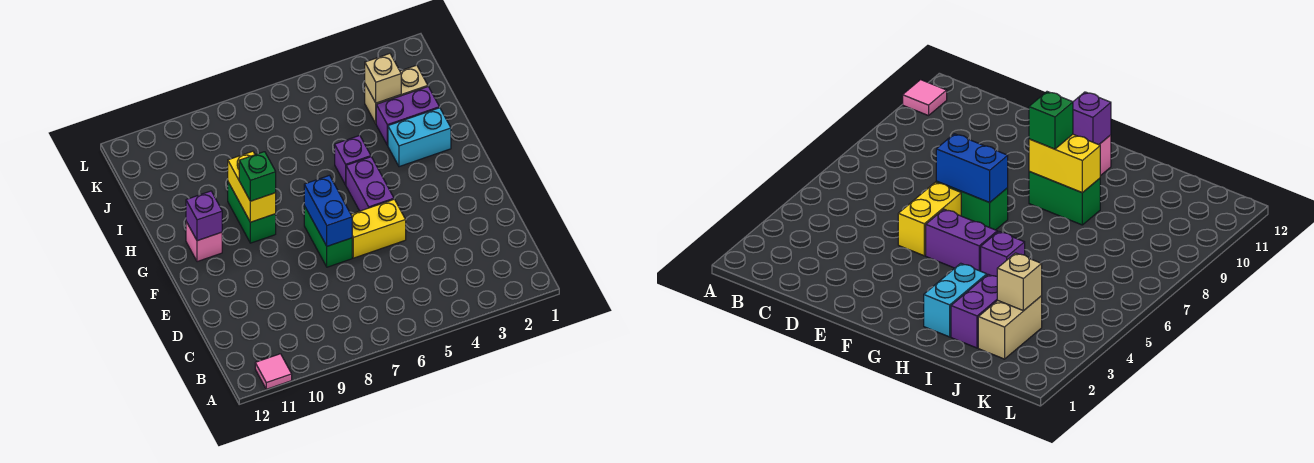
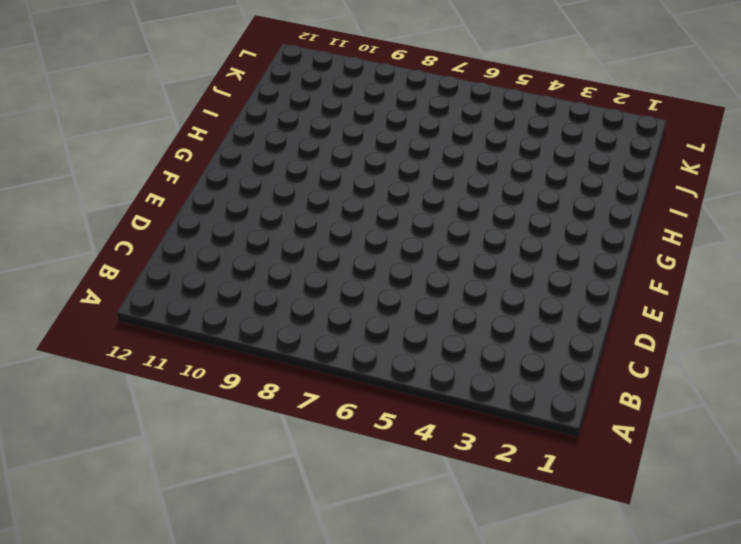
none -> pink tile A11 level 1
none -> yellow brick E5:E6 level 1
none -> green brick E7:F7 level 1

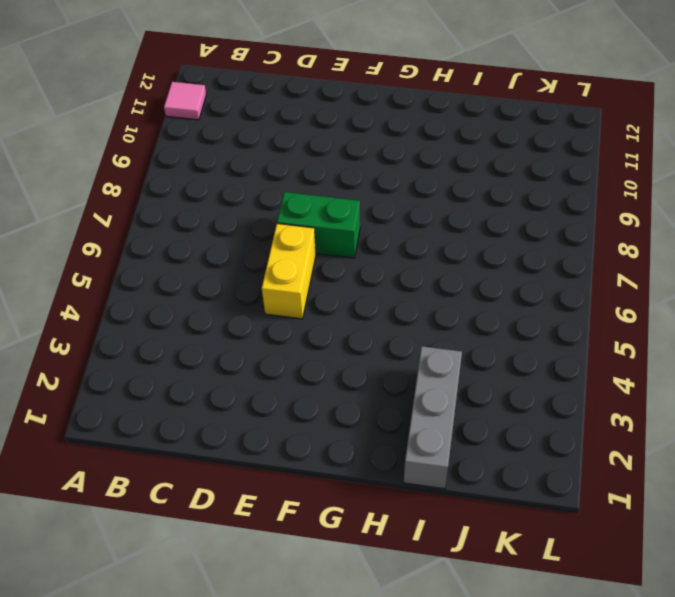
grey brick I1:I3 level 1 -> purple brick I2:I3 level 1
none -> purple brick F5:G5 level 1
none -> green brick G9:H9 level 1
none -> pink brick G11 level 1

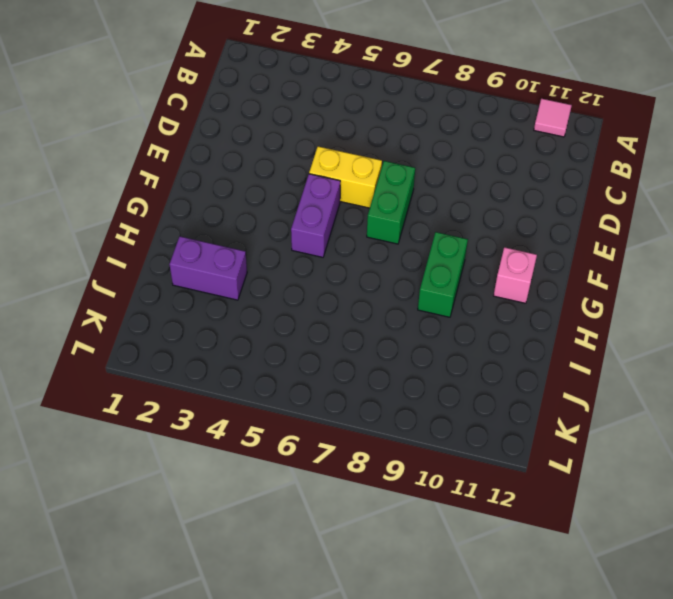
none -> cyan brick H2:H3 level 1
none -> purple brick H5 level 1
none -> tan brick J2:J3 level 1

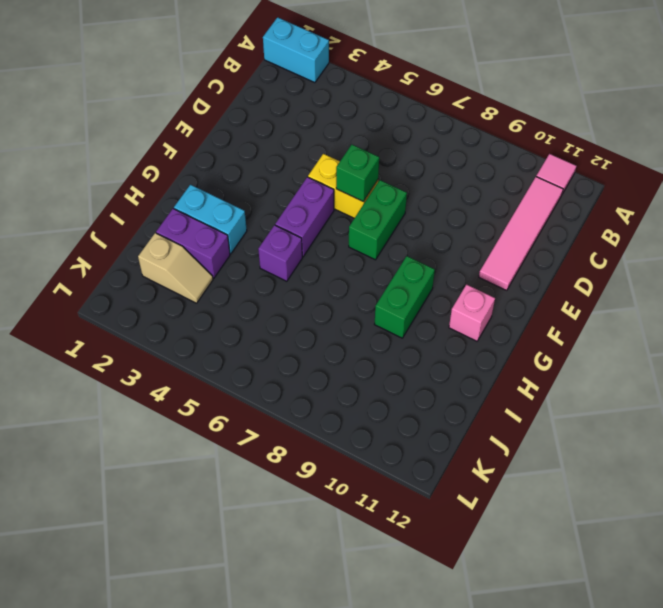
cyan brick A1:A2 level 1 -> none
pink tile B11:E11 level 1 -> none
green brick E6 level 2 -> green brick G9 level 3
tan slope J2:J3 level 1 top 2 -> tan brick J2:J3 level 1
none -> blue brick E7:F7 level 2
none -> yellow brick G9:H9 level 2
none -> purple brick G11 level 2

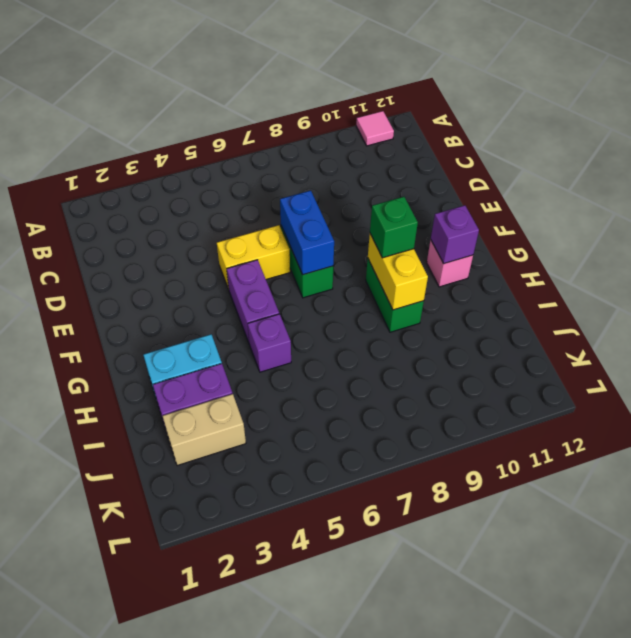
none -> tan brick J3 level 2

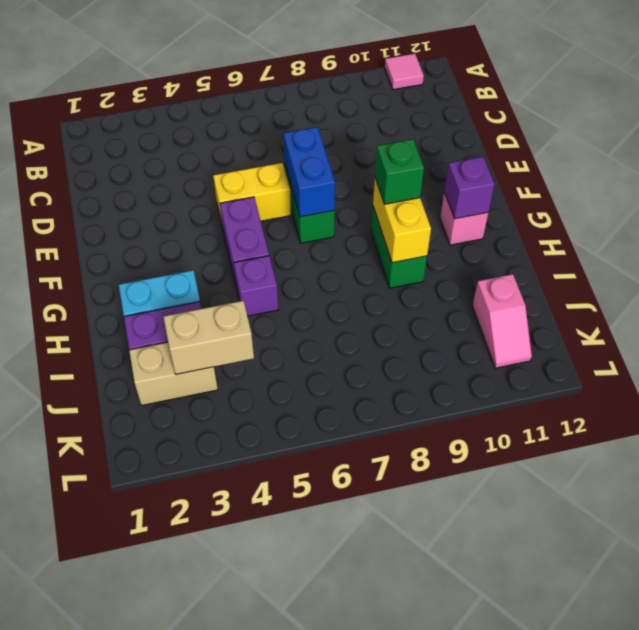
tan brick J3:J4 level 2 -> tan brick J3 level 2
pink slope J11:K11 level 1 top J -> none

